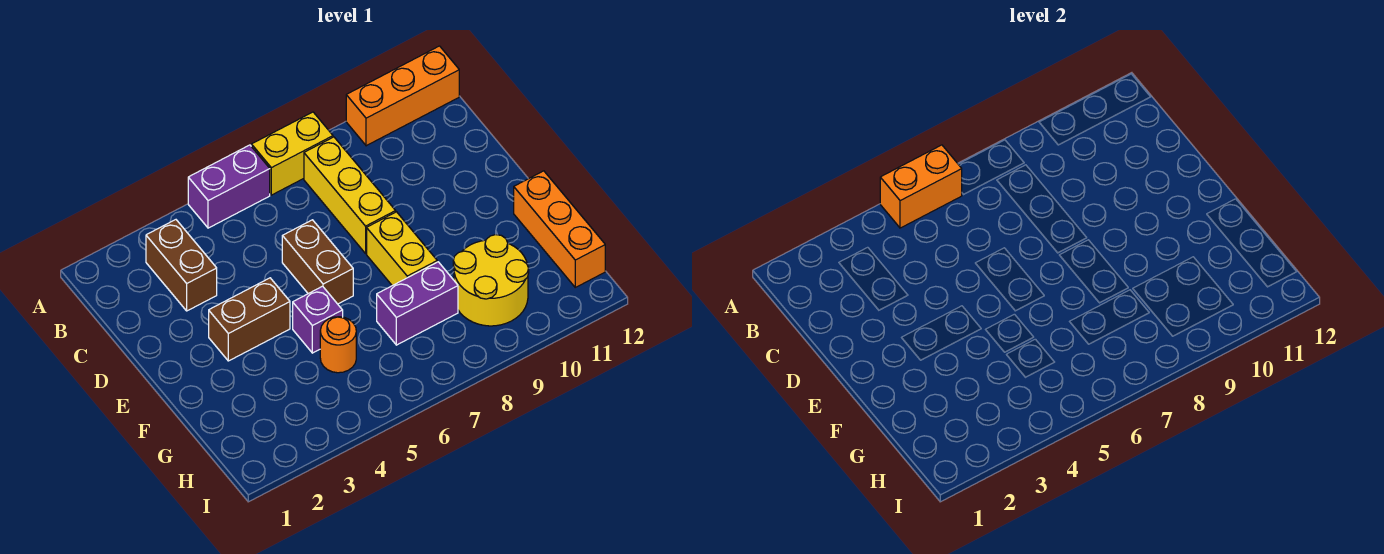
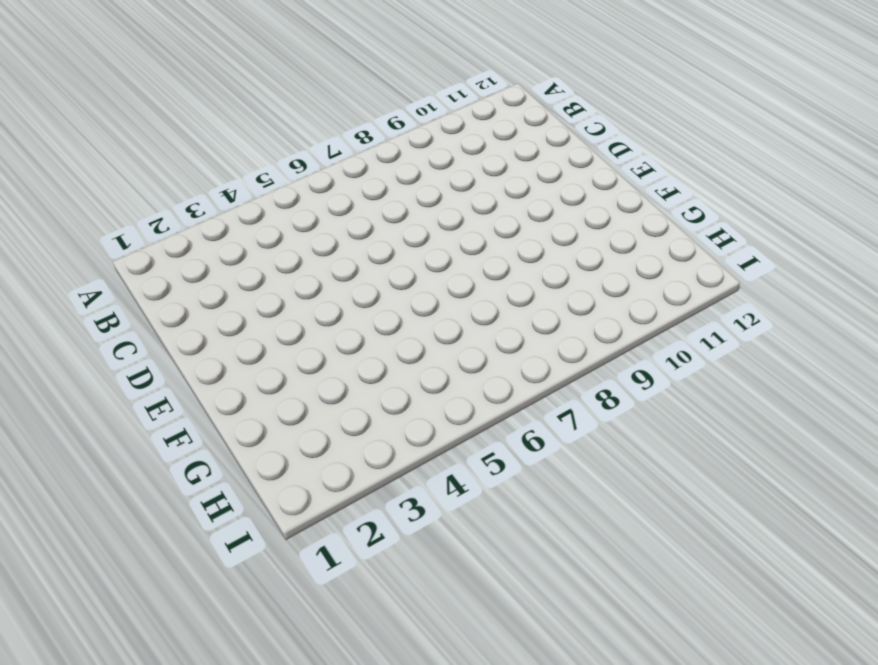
none -> purple brick A5:A6 level 1
none -> yellow brick A7:A8 level 1
none -> orange brick A10:A12 level 1

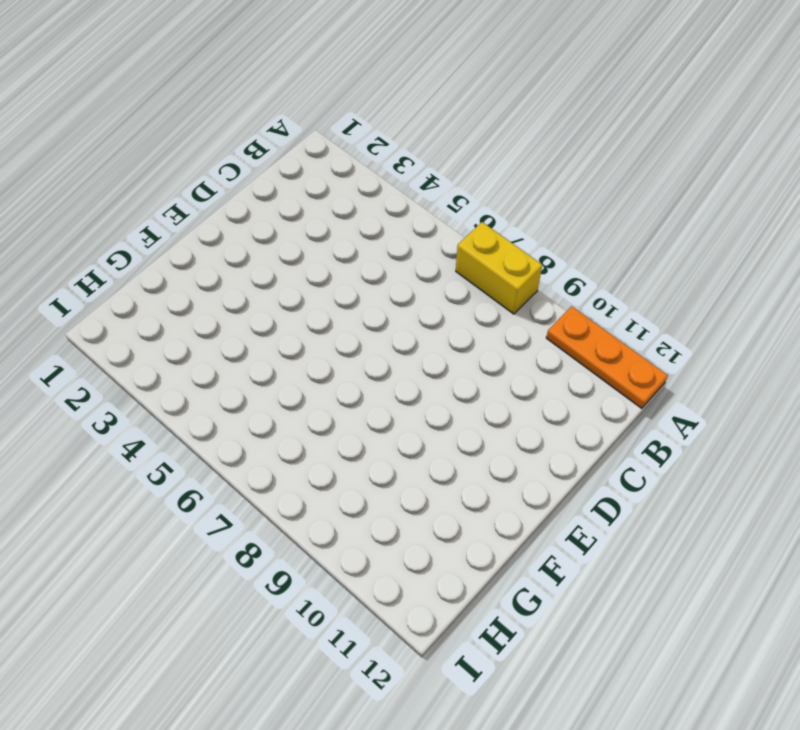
orange plate A10:A12 level 1 -> orange brick A10:A12 level 1
none -> purple brick A5:A6 level 1
none -> brown brick B3:C3 level 1
none -> yellow brick B8:D8 level 1

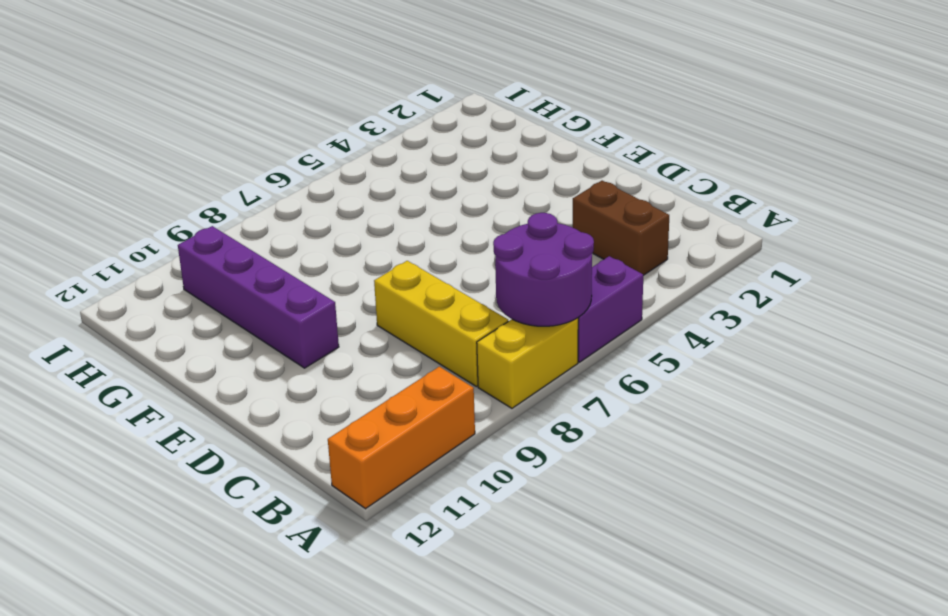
purple round brick A6:B7 level 2 -> orange brick A5:A6 level 2
purple brick E10:H10 level 1 -> yellow round brick G9:H10 level 1
none -> brown brick D6:E6 level 1
none -> brown brick E3:E4 level 1
none -> yellow brick E8:F8 level 1

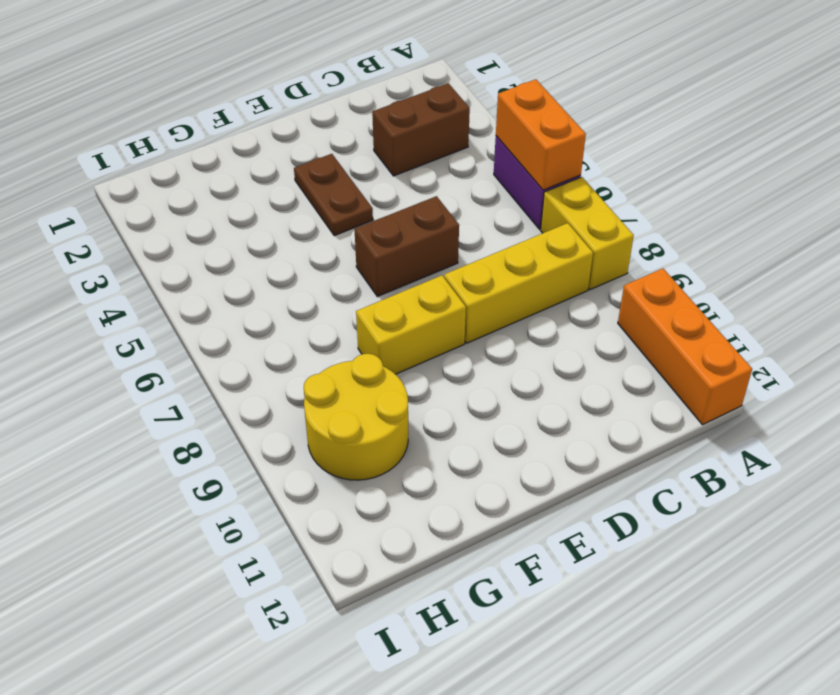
brown plate E3:E4 level 1 -> brown brick E3:E4 level 1
none -> purple brick F5 level 1
none -> orange brick F12:H12 level 1
none -> orange round brick G5 level 1

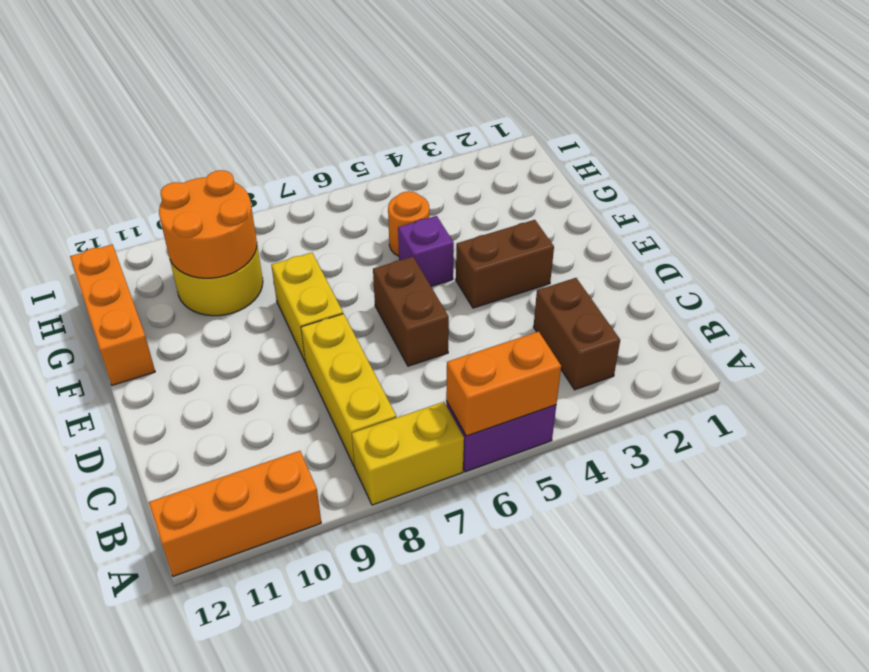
orange round brick G9:H10 level 2 -> none
none -> purple brick G7:G8 level 1

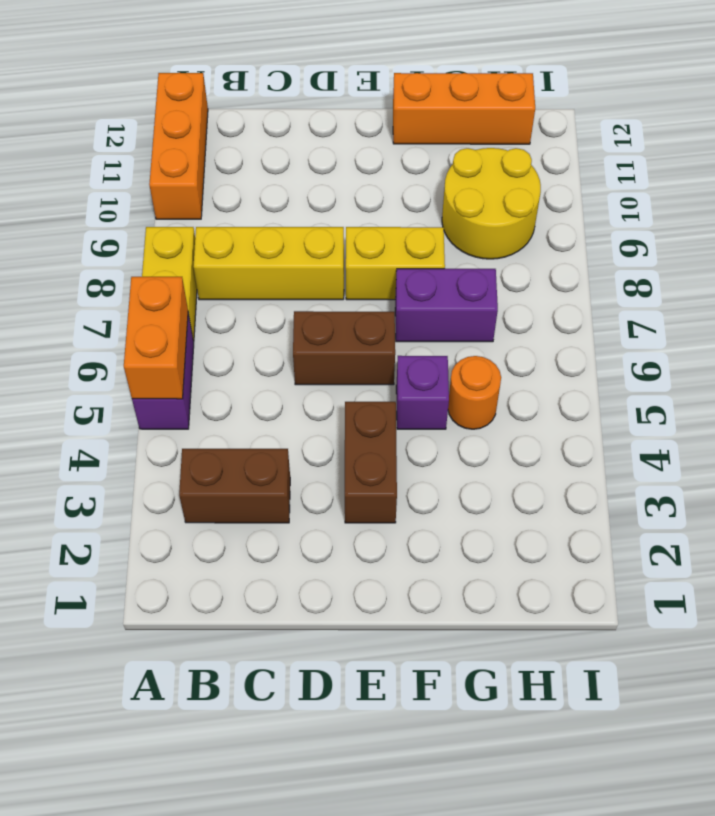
purple brick F7:G7 level 1 -> purple brick G7:G8 level 1

